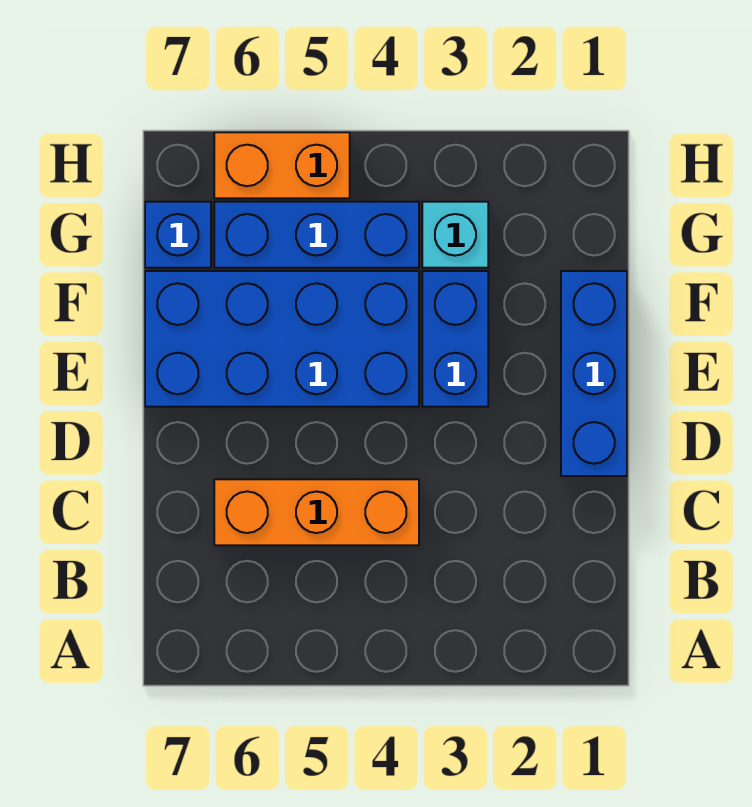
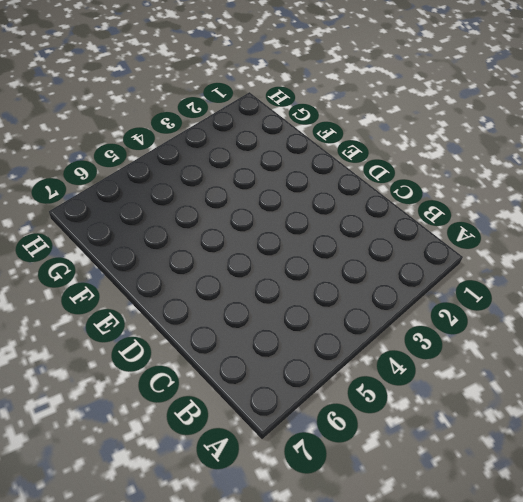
none -> orange brick C4:C6 level 1
none -> blue brick D1:F1 level 1

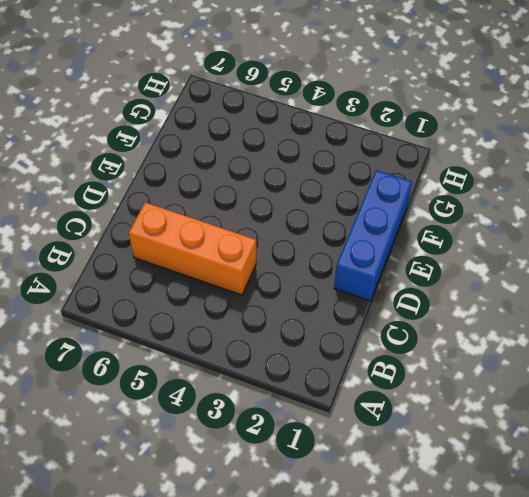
none -> blue brick E3:F3 level 1
none -> blue brick E4:F7 level 1

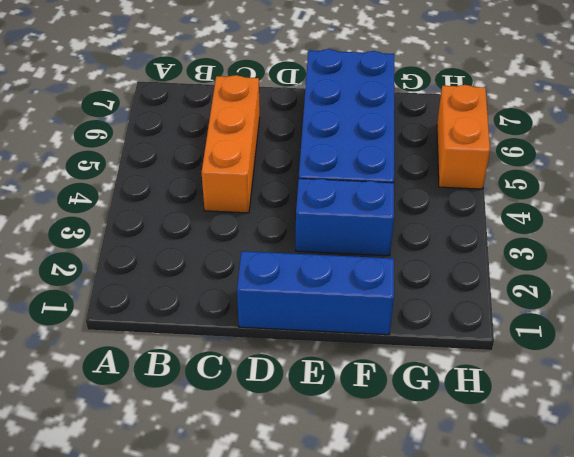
none -> cyan brick G3 level 1
none -> blue brick G4:G6 level 1

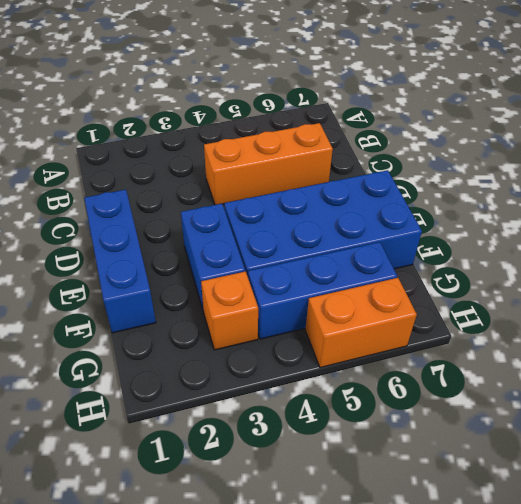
orange brick G3 level 1 -> cyan brick G3 level 1
none -> blue brick G7 level 1

